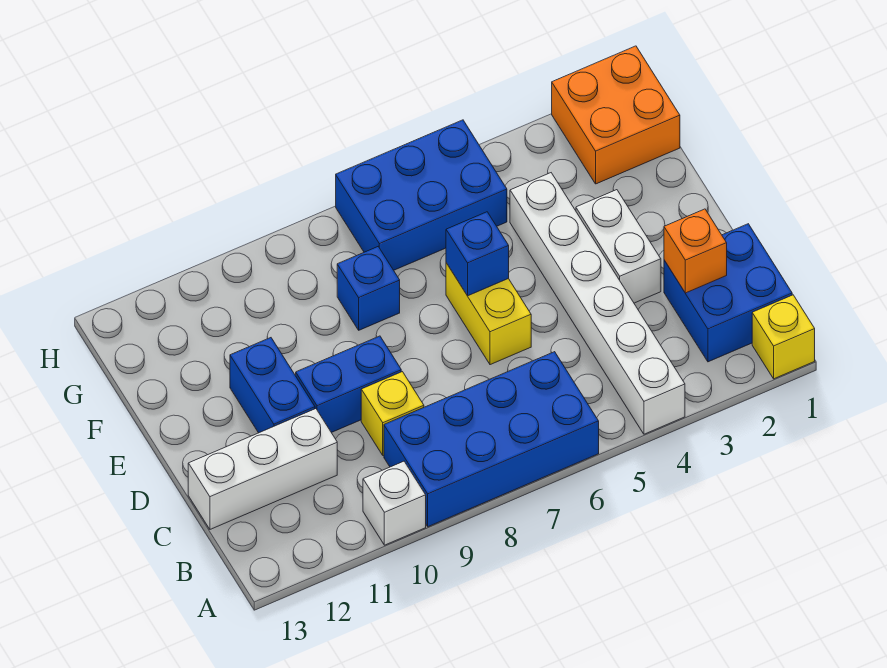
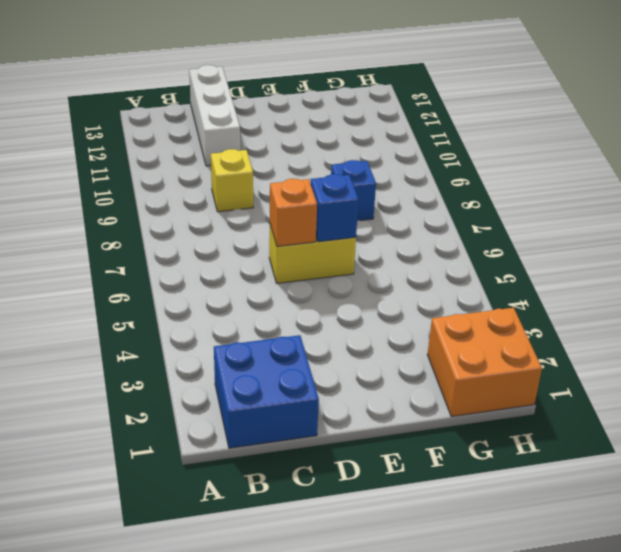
orange brick D6 level 2 -> orange brick C2 level 2
none -> yellow brick A1 level 1
none -> white brick A4:F4 level 1
none -> blue brick A6:B9 level 1

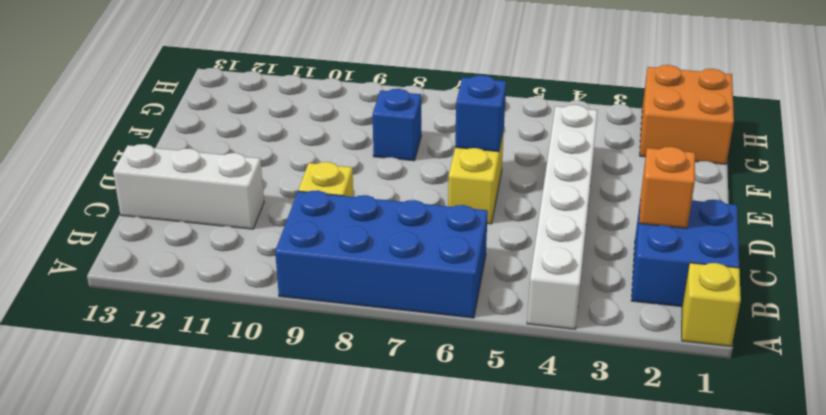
none -> white brick A10 level 1
none -> white brick D3:E3 level 1
none -> blue brick D9:D10 level 1

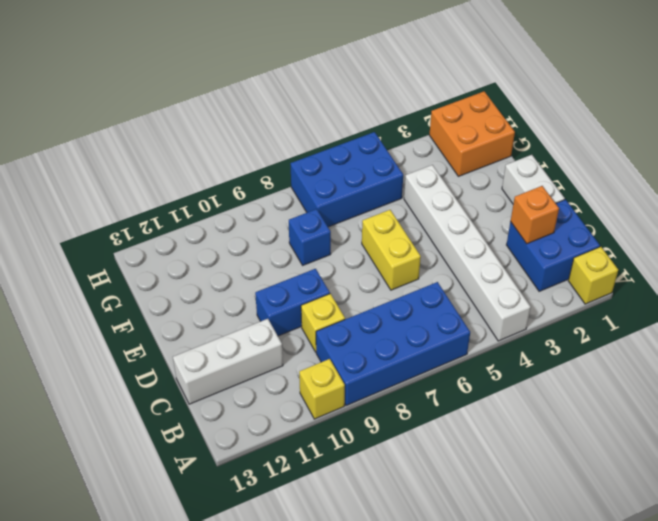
yellow brick A10 level 1 -> white brick A10 level 1
white brick D1:E1 level 1 -> white brick D3:E3 level 1
none -> blue brick D11:E11 level 1
none -> blue brick E6 level 2

